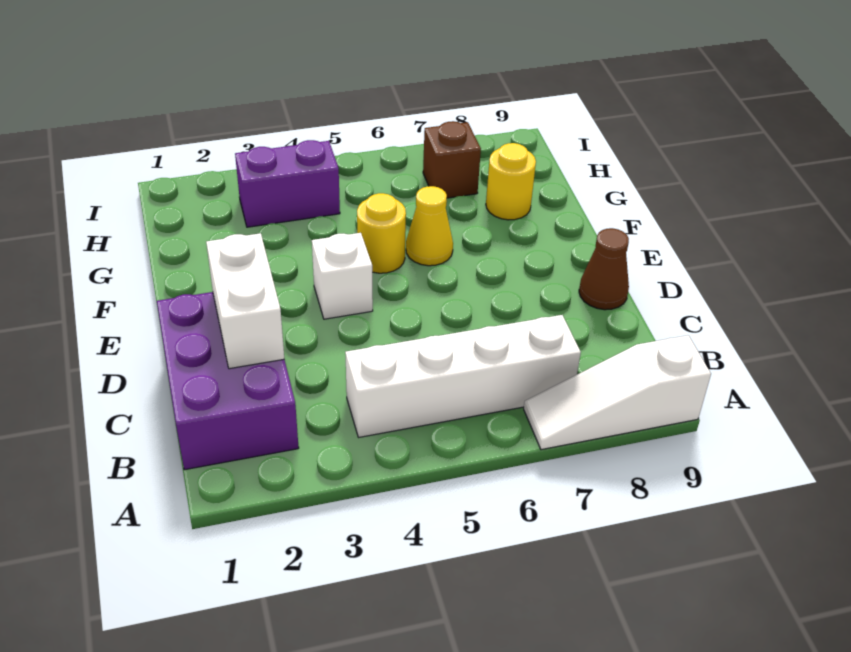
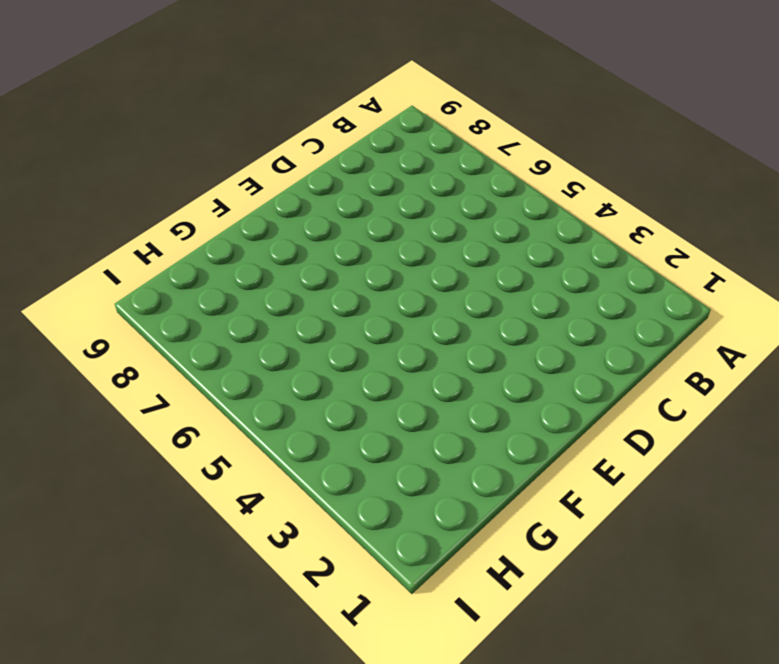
none -> white slope A7:A9 level 1 top 9
none -> purple brick B1:D2 level 1

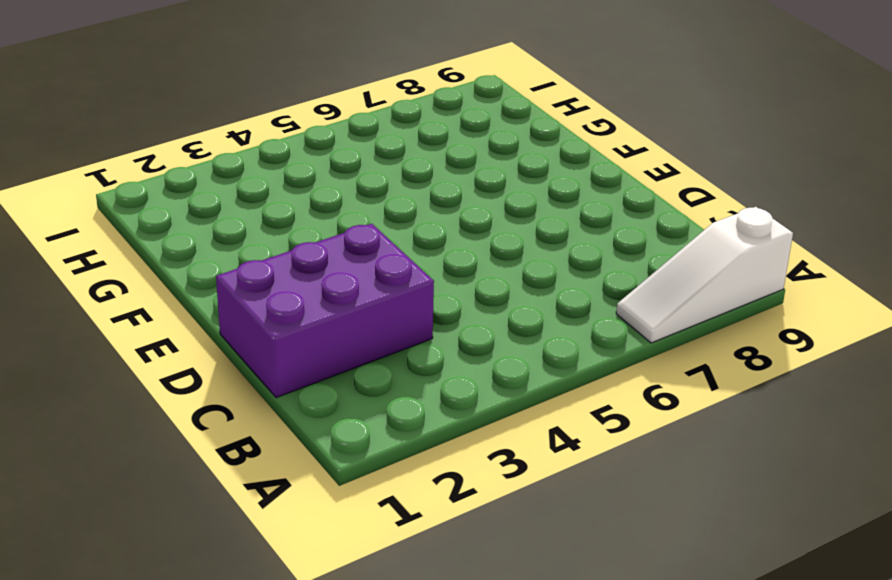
purple brick C1:D3 level 1 -> purple brick B1:D2 level 1
none -> white brick B4:B7 level 1
none -> brown cone D9 level 1

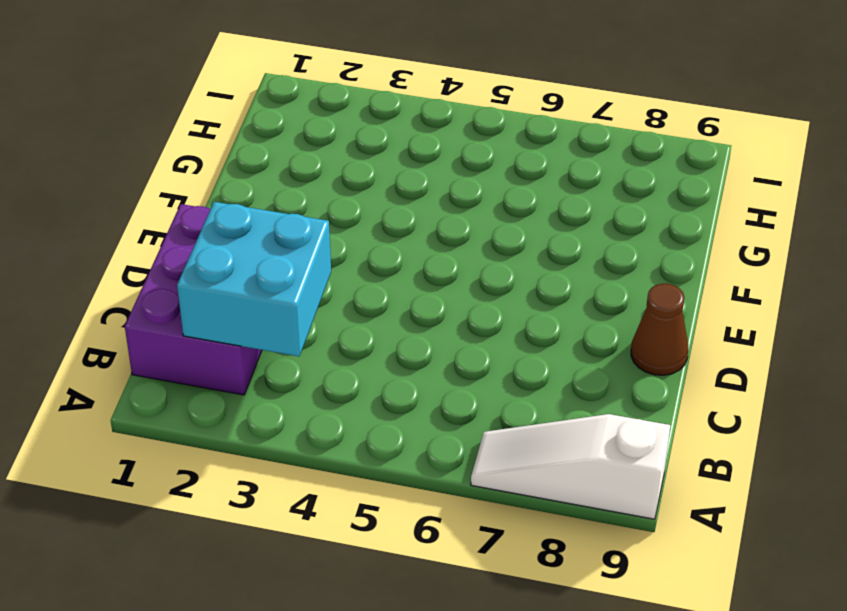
cyan brick B2:C3 level 2 -> white brick C2:D2 level 2
none -> white brick B4:B7 level 1
none -> white brick E4 level 1

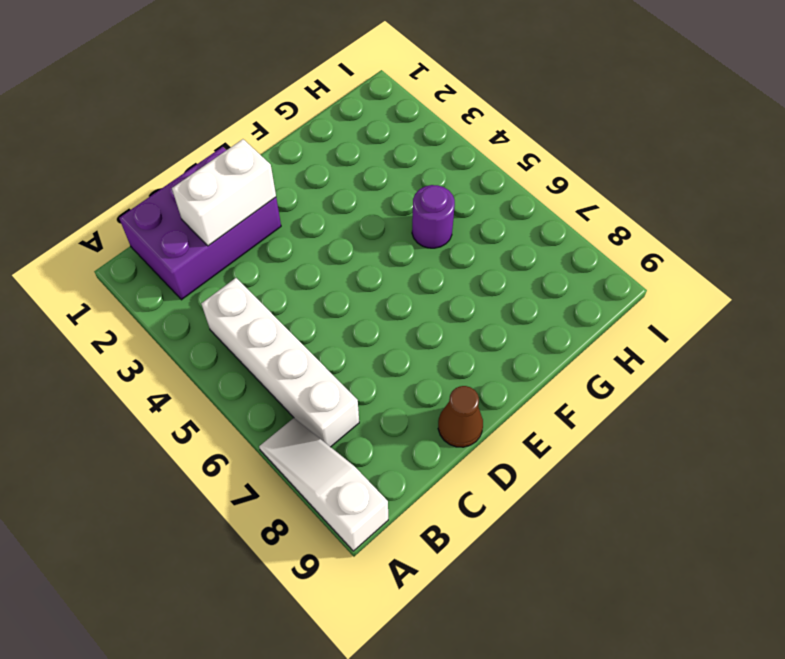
purple round brick G5 level 1 -> none
none -> white brick E4 level 1
none -> yellow round brick F5 level 1

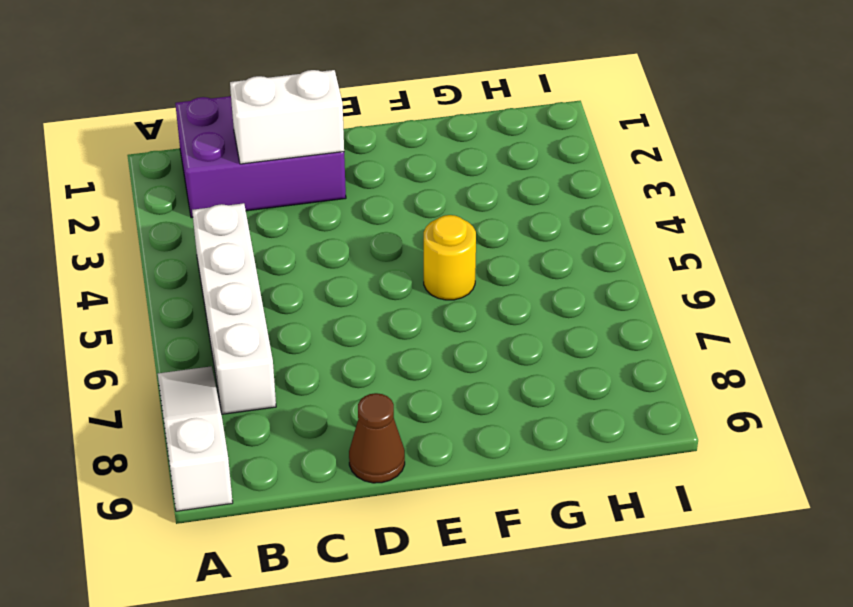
none -> white brick E4 level 1
none -> yellow cone F6 level 1

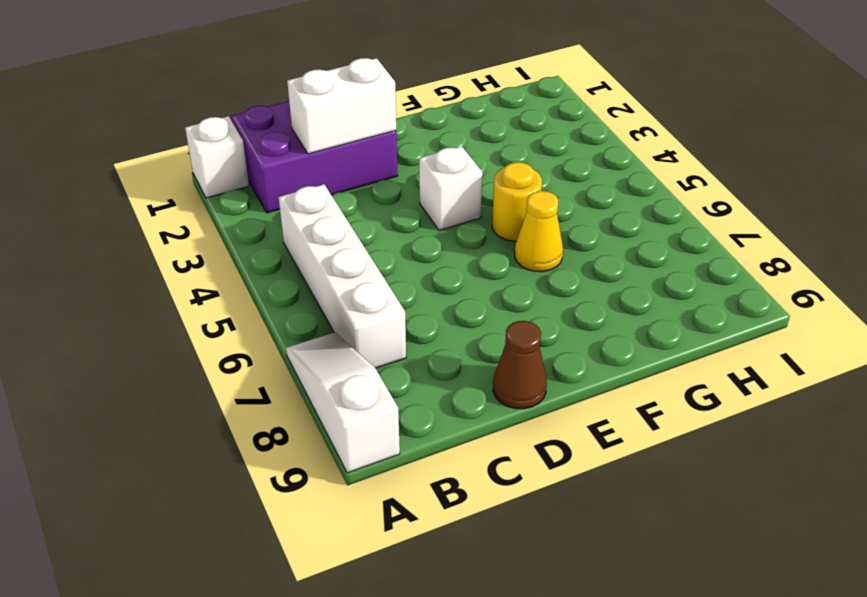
white brick A1 level 1 -> none
none -> yellow round brick G8 level 1
none -> purple brick H3:H4 level 1

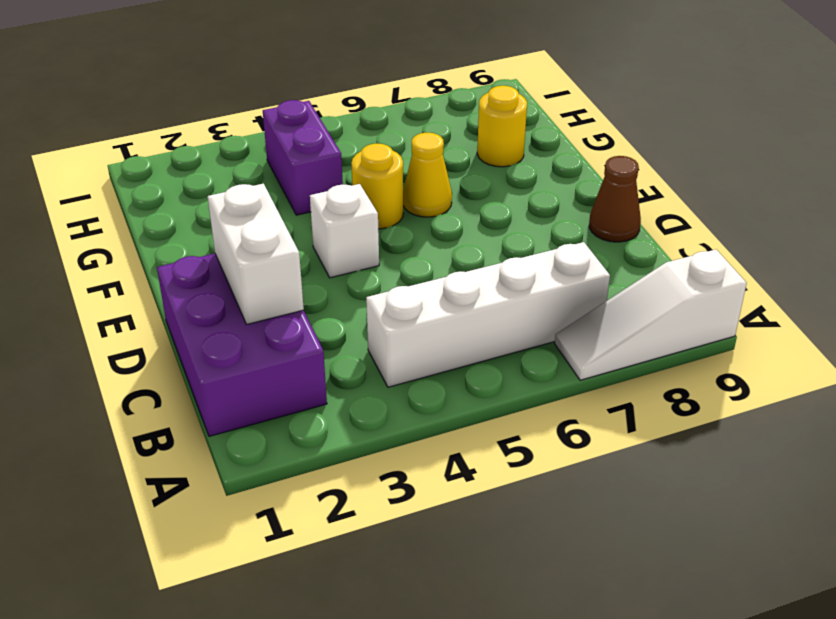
purple brick G4:H4 level 1 -> purple brick H3:H4 level 1
none -> brown brick H7 level 1

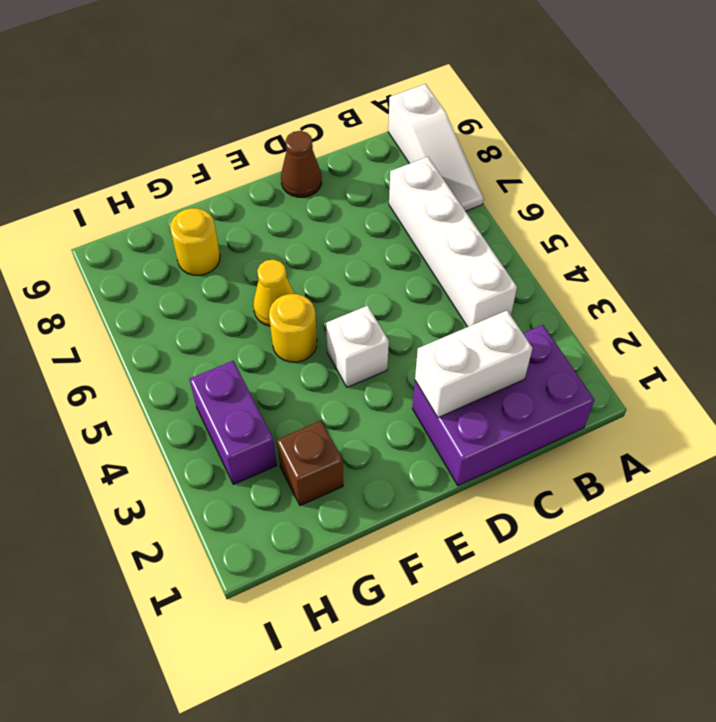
brown brick G2 level 1 -> brown brick H7 level 1

